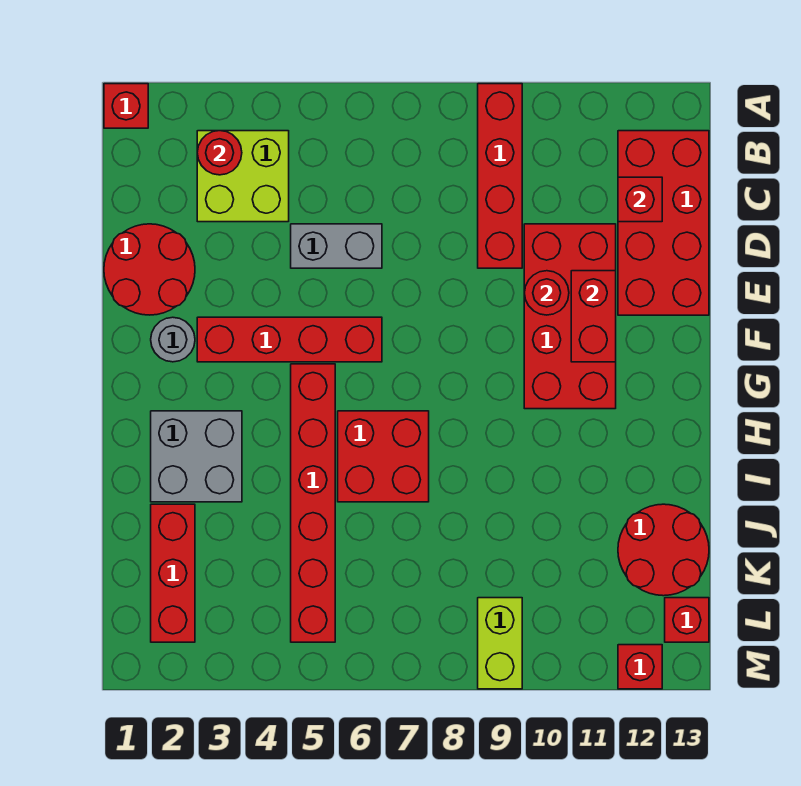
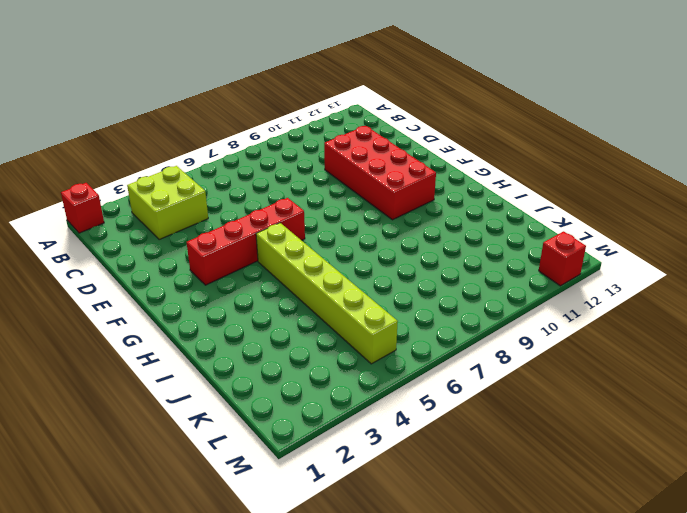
lime brick G5:L5 level 1 -> red brick G5:L5 level 1
none -> red brick A9:D9 level 1
none -> red brick B12:E13 level 1
none -> red round brick D1:E2 level 1

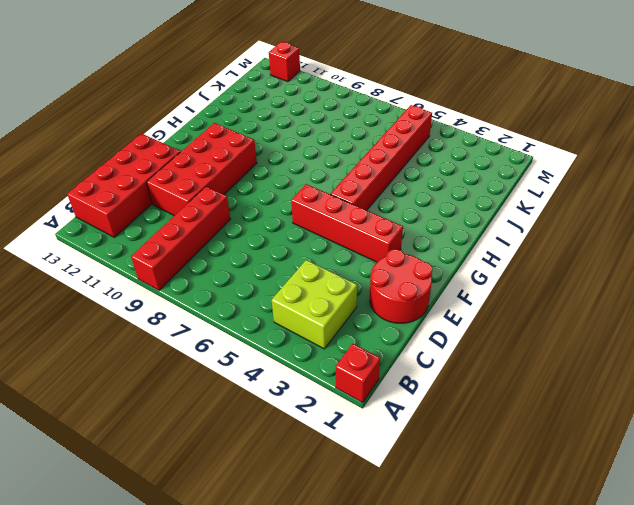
none -> grey brick D5:D6 level 1
none -> grey round brick F2 level 1
none -> grey brick H2:I3 level 1

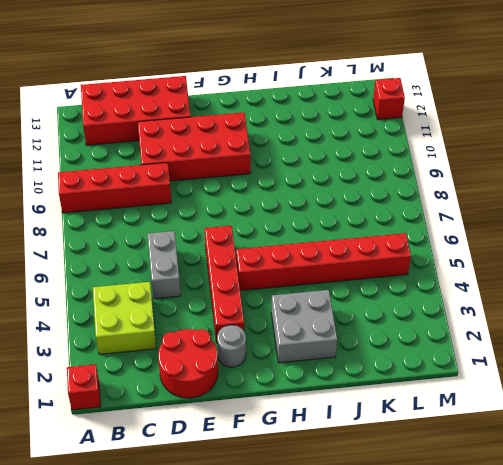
none -> red brick H6:I7 level 1
none -> red brick J2:L2 level 1
none -> red round brick J12:K13 level 1

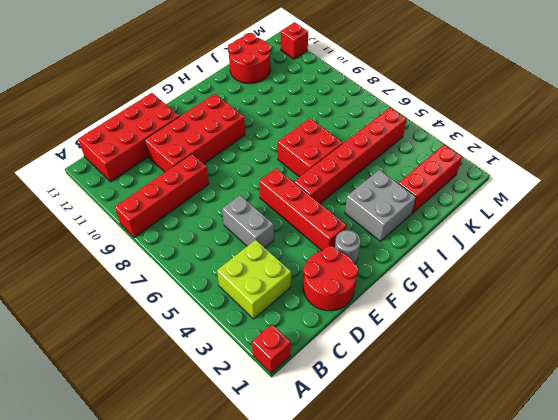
none -> lime brick L9:M9 level 1
none -> red brick L13 level 1
none -> red round brick B3 level 2

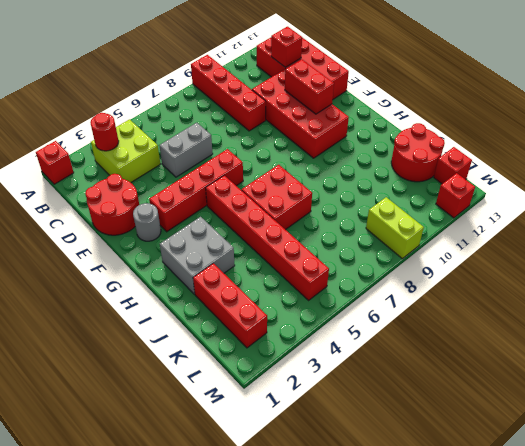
none -> red round brick E10 level 2

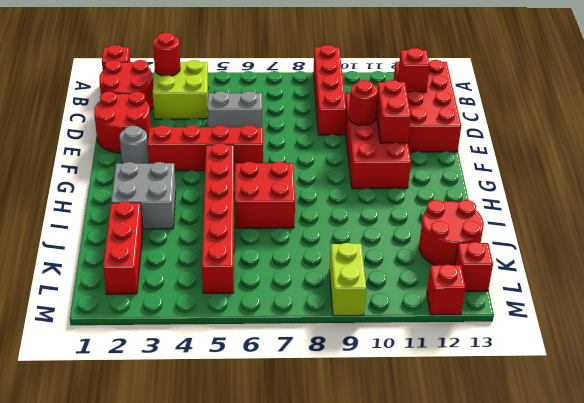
red round brick B1:C2 level 1 -> none

